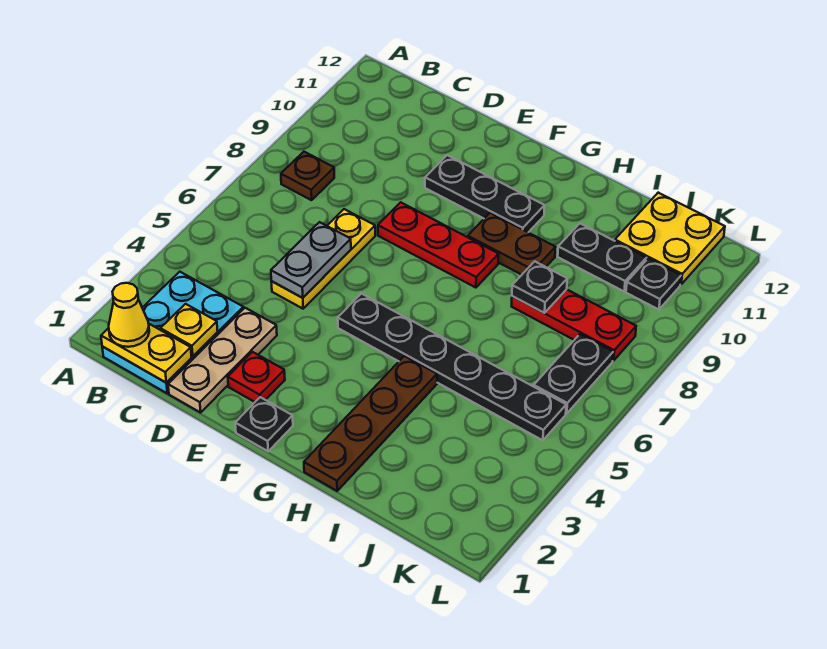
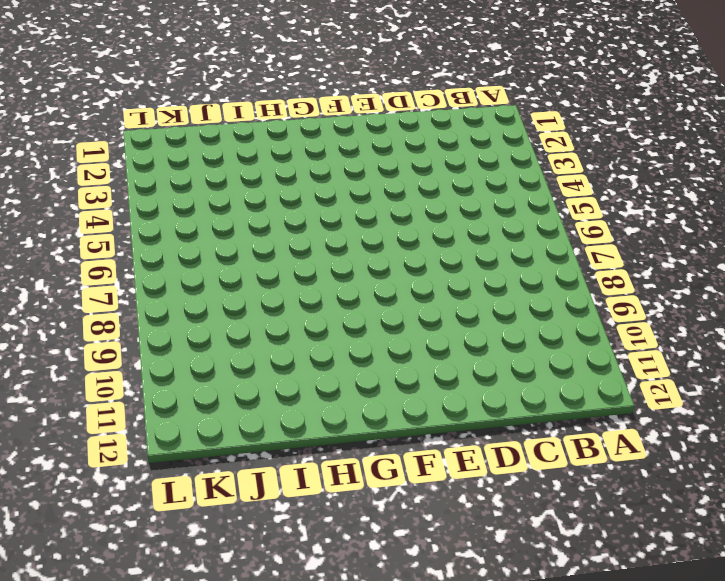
none -> cyan plate B1:C3 level 1
none -> brown plate B8 level 1
none -> tan plate D1:D3 level 1

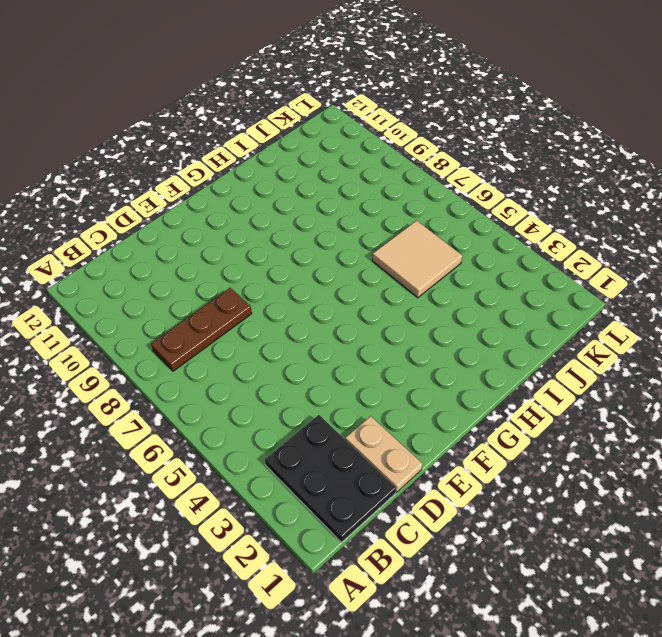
black plate B1:C3 level 1 -> cyan plate B1:C3 level 1
brown plate B8:D8 level 1 -> brown plate B8 level 1
tan plate D1:D2 level 1 -> tan plate D1:D3 level 1
tan tile I5:J6 level 1 -> black plate F5:K5 level 1
none -> yellow plate D5:D7 level 1
none -> red plate E2 level 1
none -> red plate E8:G8 level 1

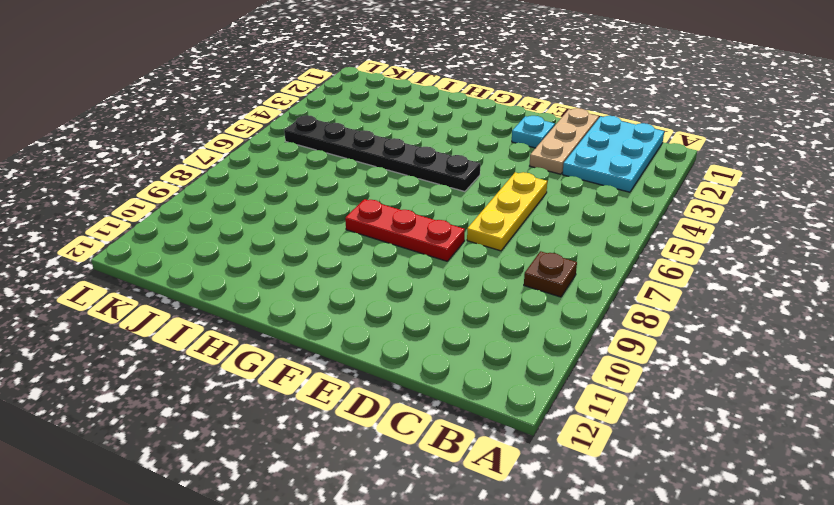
cyan plate E2 level 1 -> red plate E2 level 1
none -> black plate E10:G10 level 1
none -> black plate F1 level 1
none -> brown plate G9:H9 level 1

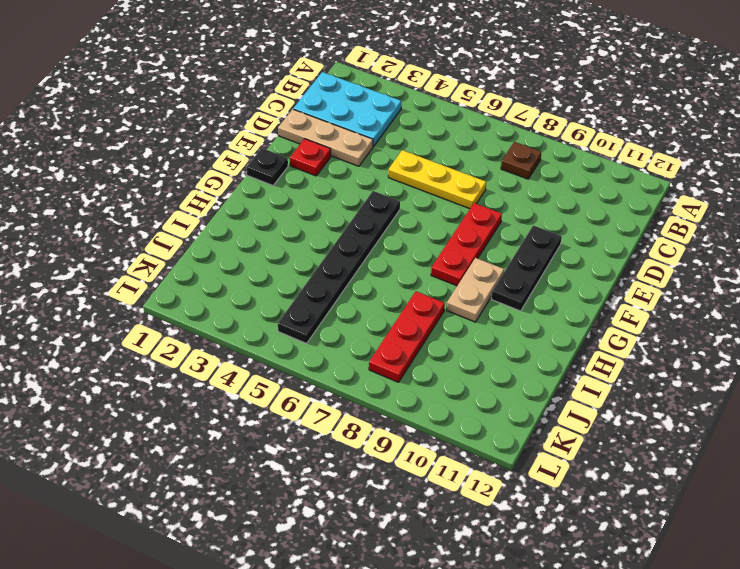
tan plate G9:H9 level 1 -> brown plate G9:H9 level 1
none -> brown plate H1:H4 level 1
none -> black plate I10:J10 level 1
none -> yellow plate J11:K12 level 1

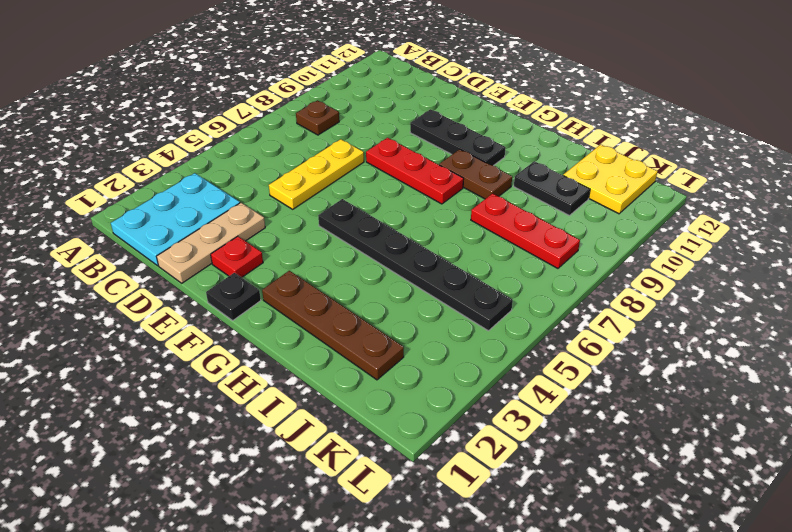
brown plate G2:J2 level 1 -> brown plate H1:H4 level 1
none -> black plate K6:K7 level 1
none -> black plate K10 level 1
none -> yellow plate B1:C1 level 2

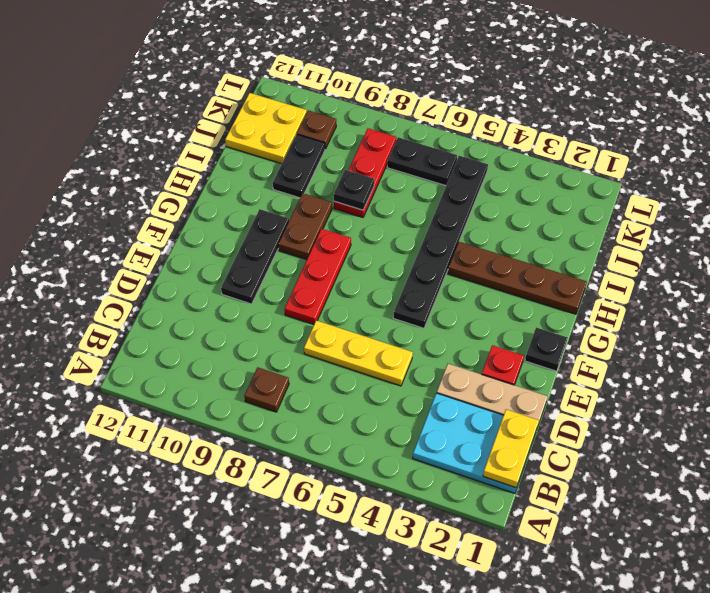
brown plate K10 level 1 -> black plate K10 level 1
none -> yellow plate C2 level 2
none -> grey plate D5:D6 level 2
none -> yellow cone B1 level 3

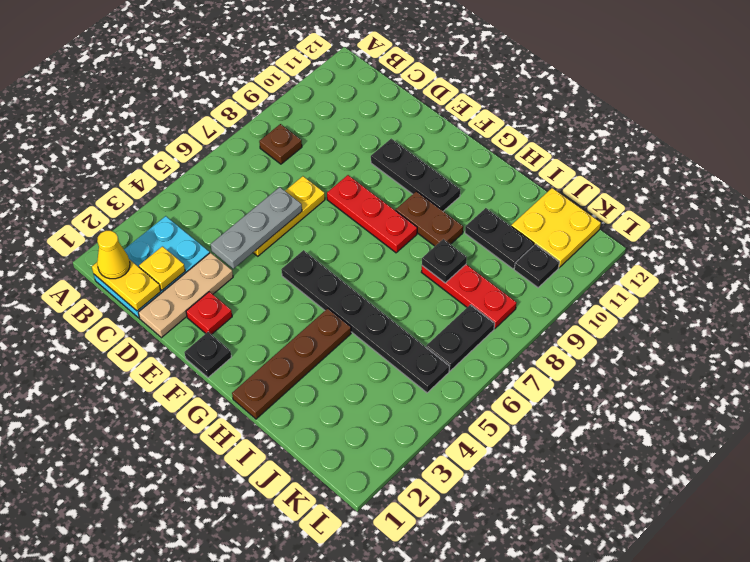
grey plate D4:D6 level 2 -> grey plate D5:D6 level 2

